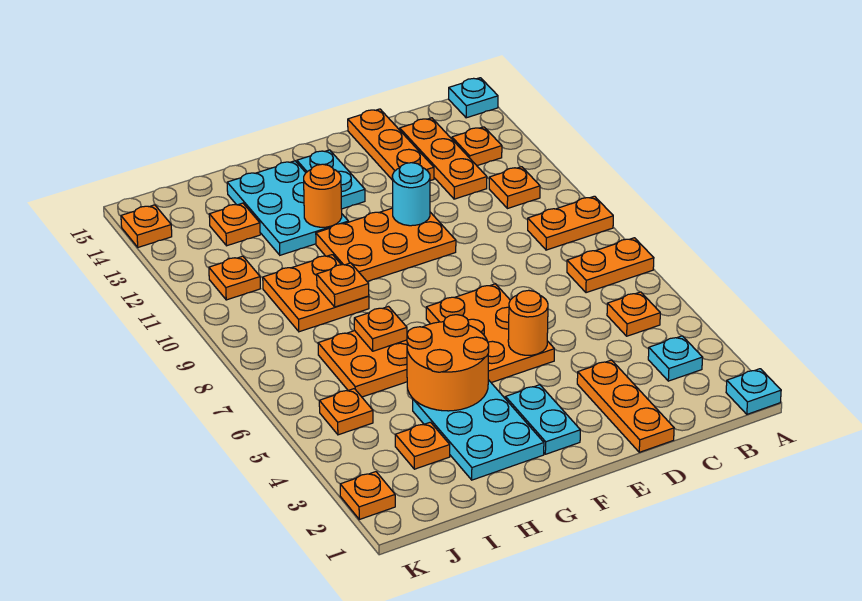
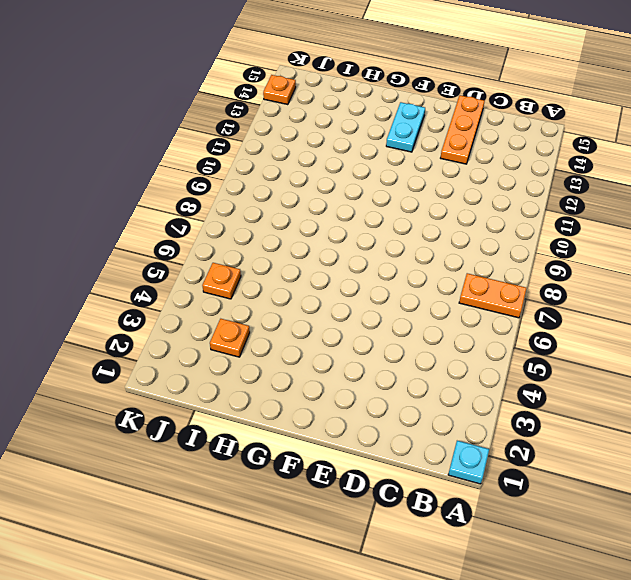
none -> orange plate A9:B9 level 1
none -> cyan plate A15 level 1
none -> cyan plate B3 level 1
none -> orange plate B5 level 1

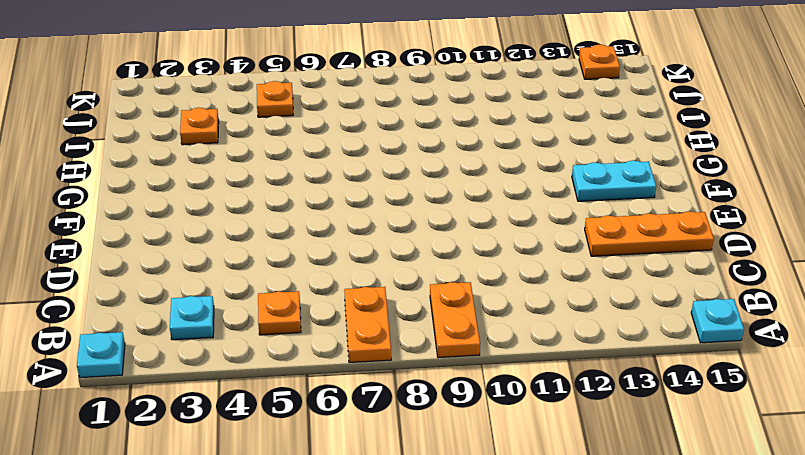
none -> orange plate B11 level 1
none -> orange plate B13 level 1
none -> orange plate C12:C14 level 1
none -> orange plate D1:D3 level 1

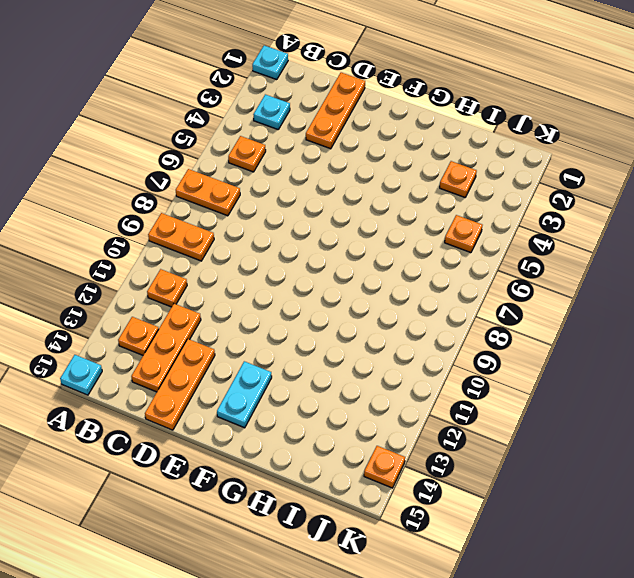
none -> orange plate E5:F7 level 1
none -> orange plate E10:G11 level 1
none -> cyan plate F2:F3 level 1
none -> cyan plate G2:H4 level 1

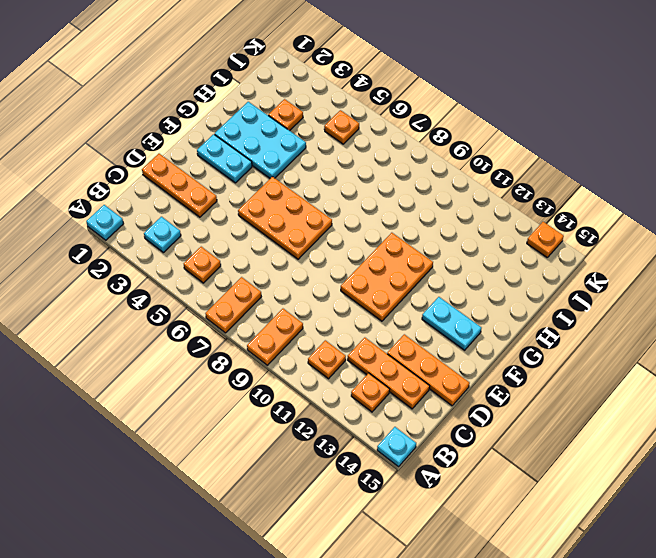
none -> cyan plate G12:H14 level 1
none -> orange plate H6:I7 level 1
none -> orange plate H9:I10 level 1
none -> orange plate I13 level 1

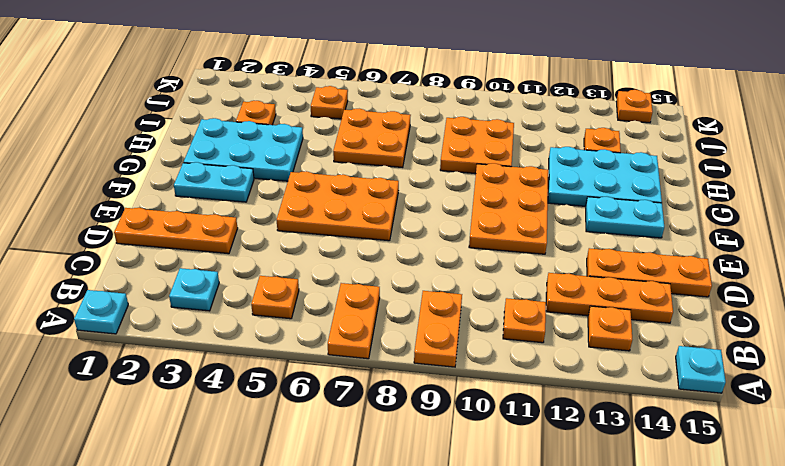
none -> orange plate J11 level 1
none -> orange plate K2 level 1
none -> orange round brick E5 level 2
none -> cyan round brick E11 level 2

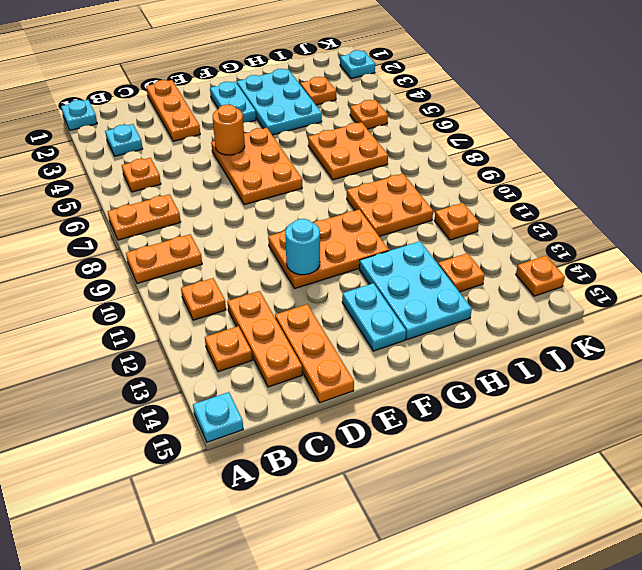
cyan plate K2 level 1 -> orange plate K2 level 1
none -> orange round brick G4:H5 level 2
none -> orange round brick G12 level 2
none -> orange plate H7 level 2
none -> orange plate H9 level 2

